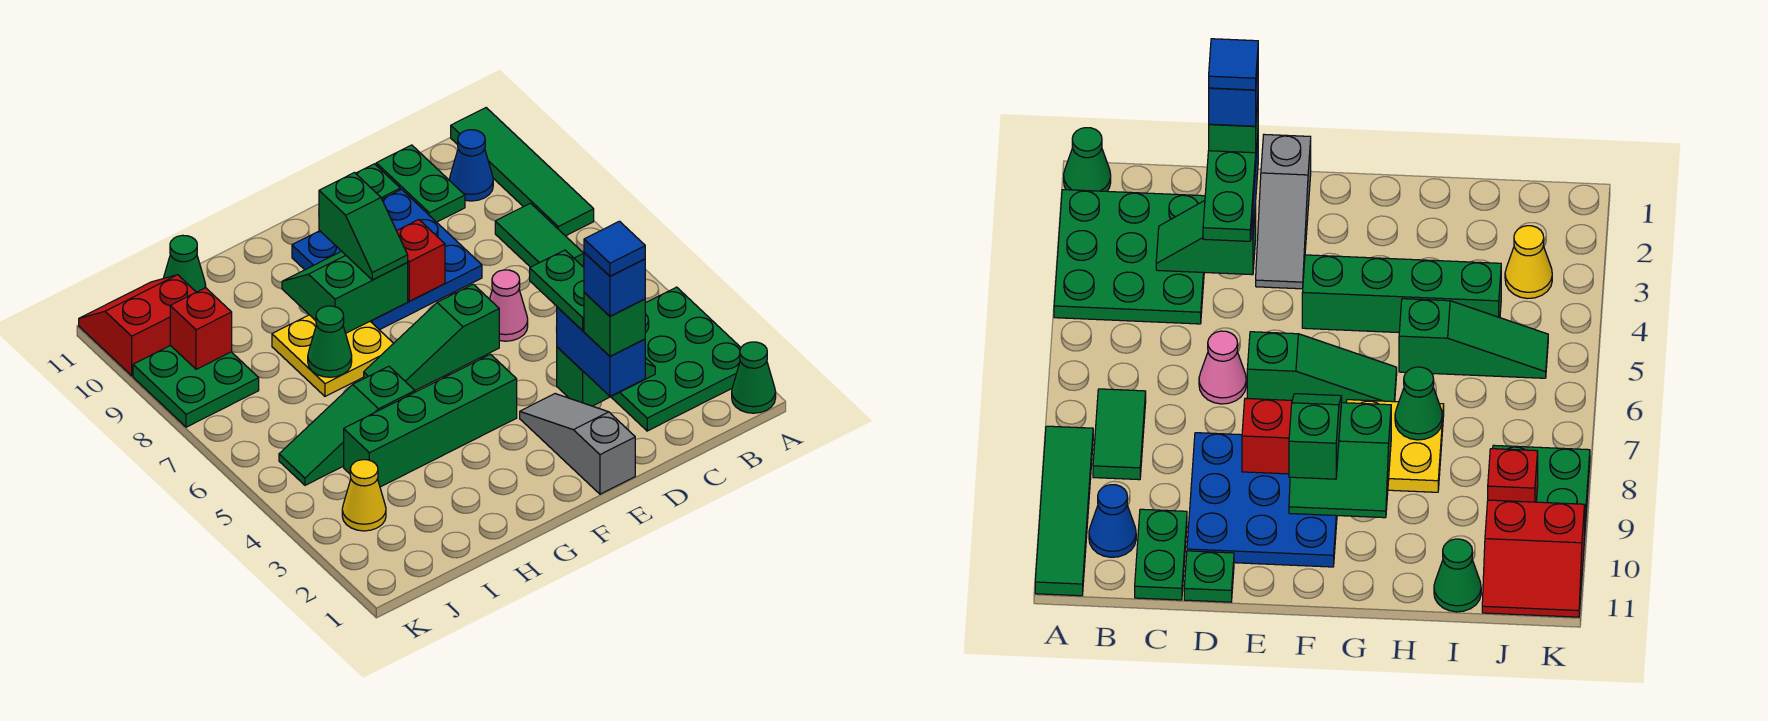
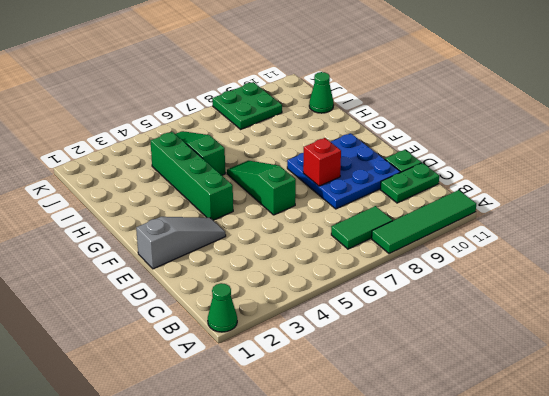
none -> green plate A2:C4 level 1
none -> blue cone B10 level 1
none -> pink cone D6 level 1

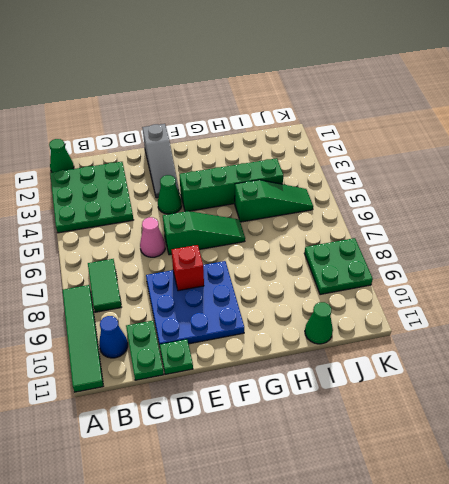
green cone E4 level 1 -> green cone H7 level 2
none -> yellow plate G7:H8 level 1
none -> yellow cone J3 level 1
none -> red slope J10:K11 level 1 top 10

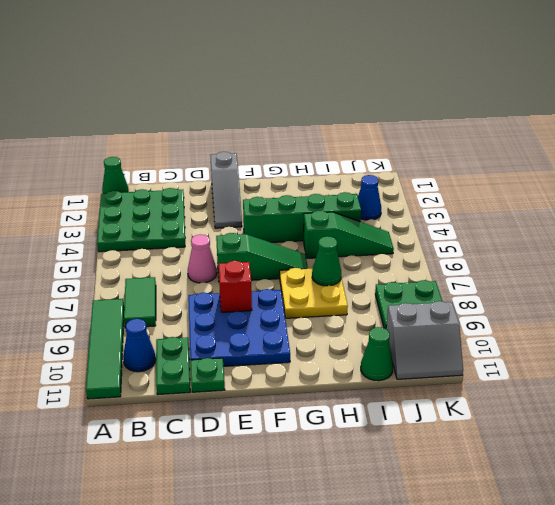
blue cone J3 level 1 -> yellow cone J3 level 1
grey slope J10:K11 level 1 top 10 -> red slope J10:K11 level 1 top 10
none -> green slope C3:D3 level 2 top D
none -> green slope F8:G9 level 2 top 8
none -> red brick J9 level 2

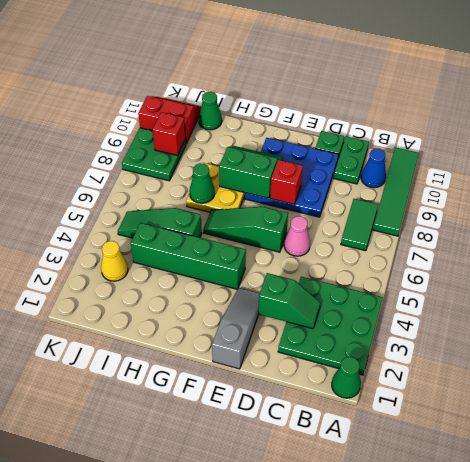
none -> blue brick D2:D3 level 3
none -> green slope F8:F9 level 3 top 9
none -> green brick D2 level 4

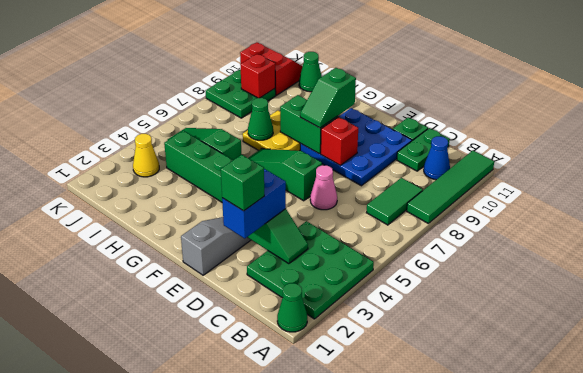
none -> green plate D3:D4 level 4
none -> blue brick D2 level 5
none -> blue tile D2 level 6

